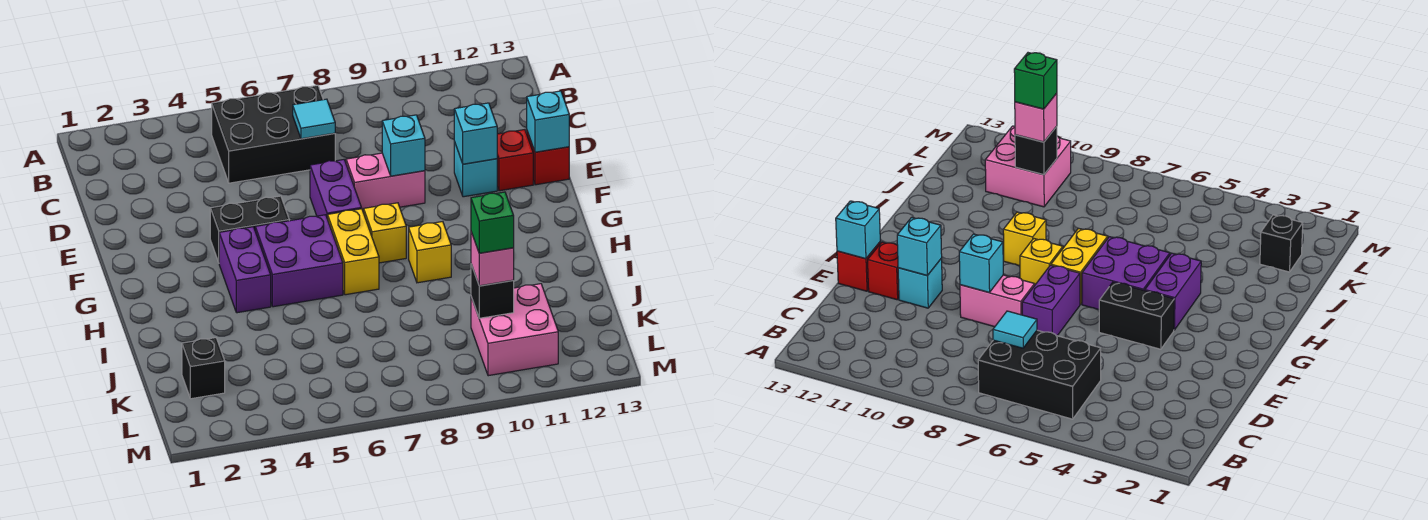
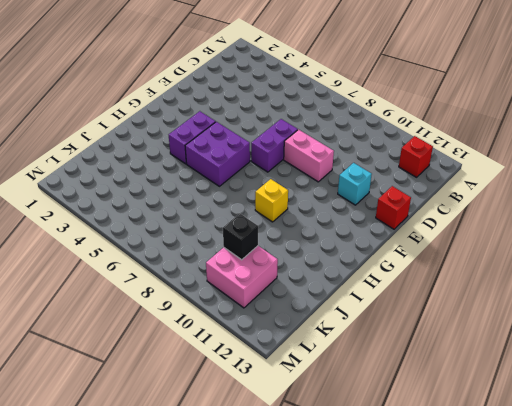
red brick B12 level 1 -> red brick E12 level 1
none -> black brick B5:C7 level 1
none -> black brick F4:F5 level 1
none -> yellow brick G7:H7 level 1

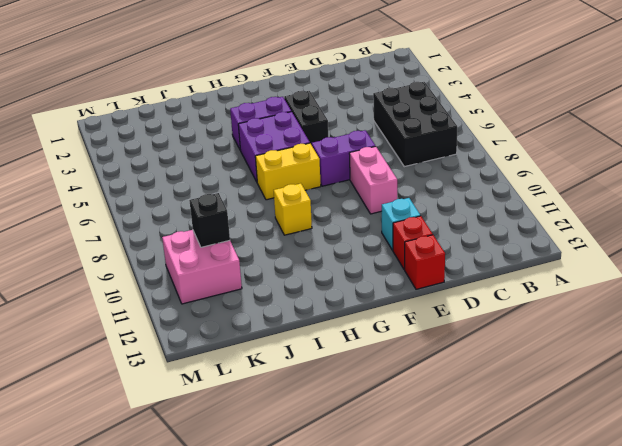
none -> yellow brick G8 level 1
none -> black brick K2 level 1
none -> cyan tile C7 level 2

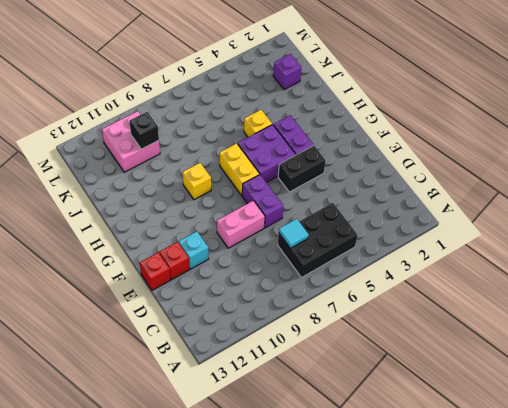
yellow brick I5 level 1 -> yellow brick G8 level 1
purple brick K2 level 1 -> black brick K2 level 1
none -> cyan brick E9 level 2
none -> cyan brick E11 level 2
none -> cyan brick E13 level 2

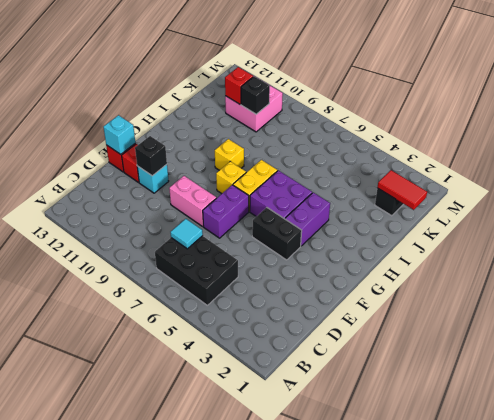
black brick E11 level 2 -> cyan brick E11 level 2
red tile K1:K2 level 2 -> none
red brick K11 level 2 -> none
none -> cyan brick E9 level 2
none -> pink brick K10 level 3
none -> green brick K10 level 4

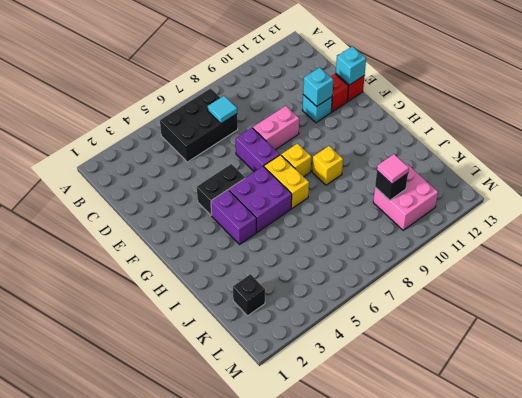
pink tile K10 level 3 -> pink brick K10 level 3
none -> cyan brick E9 level 2
none -> green brick K10 level 4

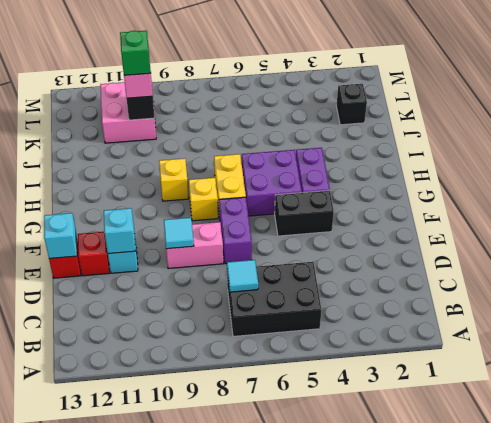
cyan tile E9 level 2 -> cyan brick E9 level 2

